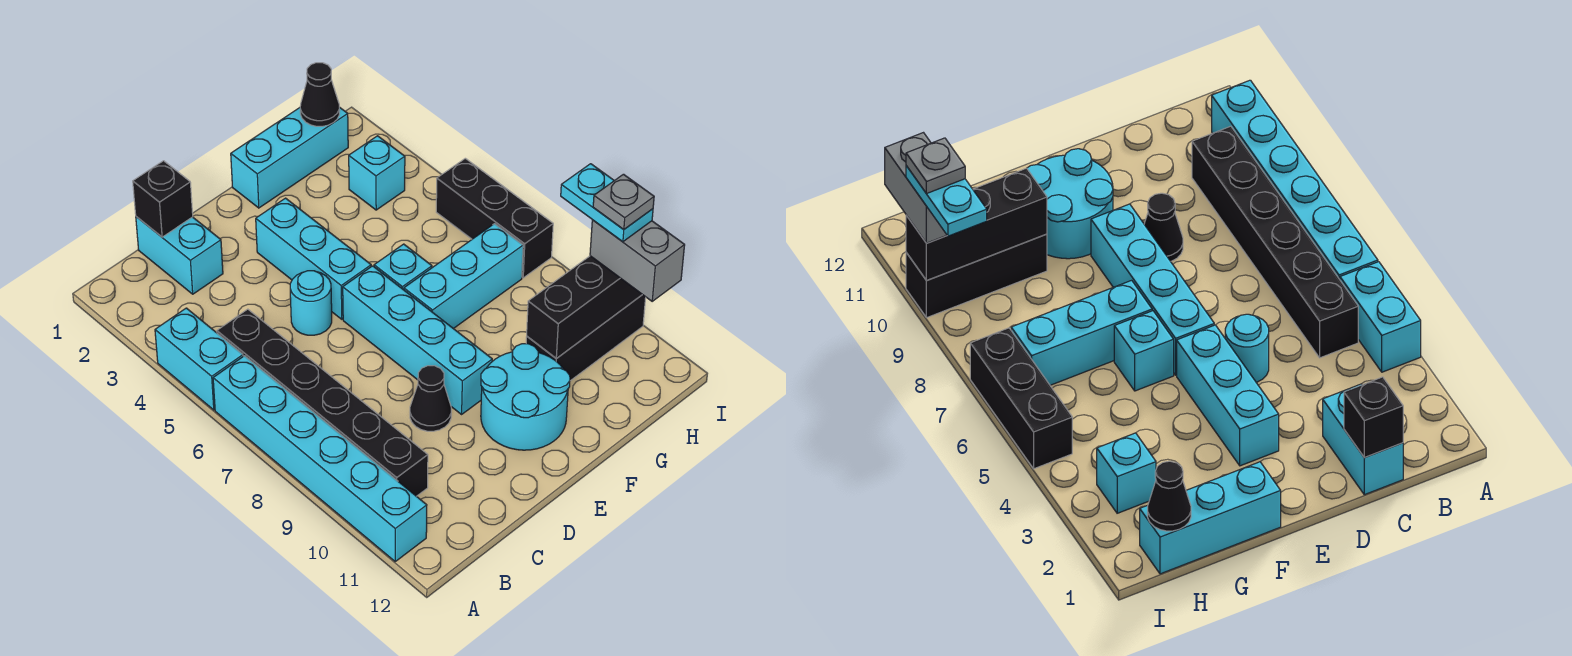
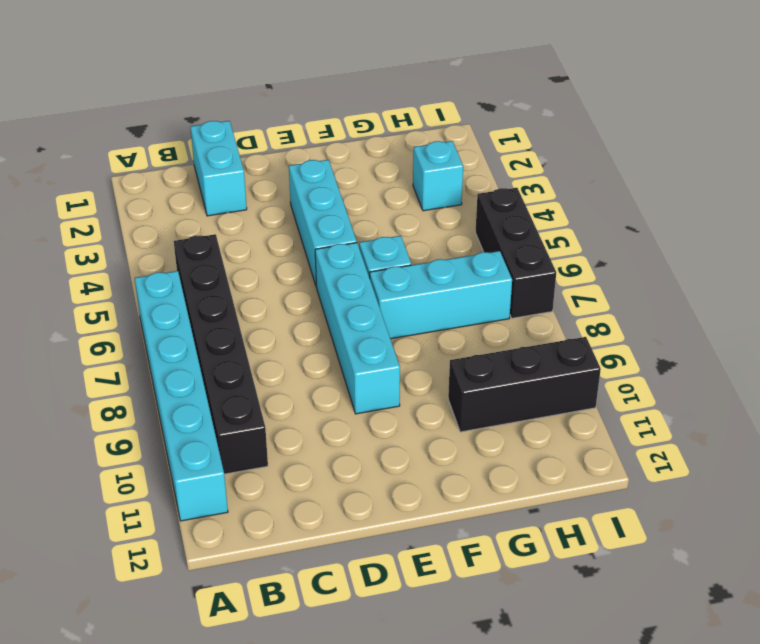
none -> cyan brick A4:A5 level 1
none -> cyan round brick D5 level 1
none -> black cone D9 level 1

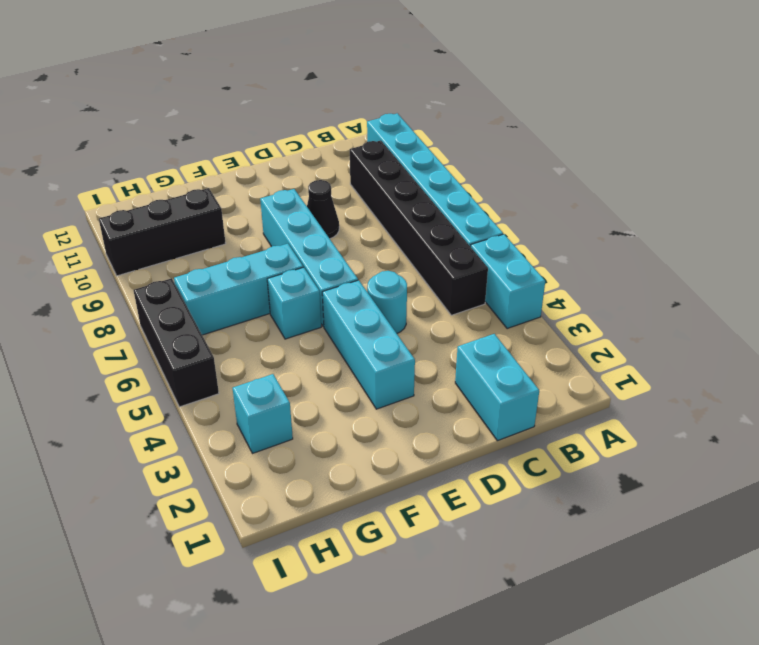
none -> cyan round brick E10:F11 level 1
none -> cyan brick F1:H1 level 1
none -> black brick C1 level 2

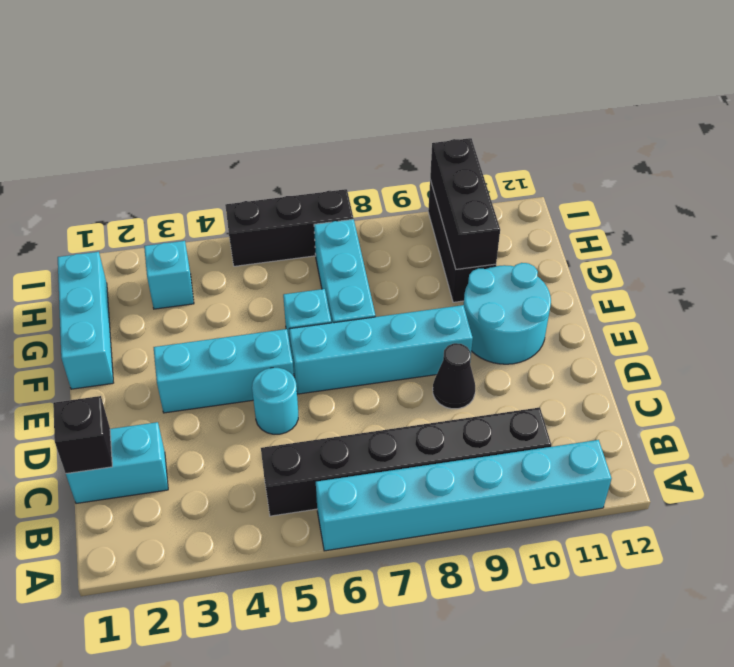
none -> cyan brick A4:A5 level 1
none -> black cone H1 level 2
none -> grey brick I10:I11 level 3

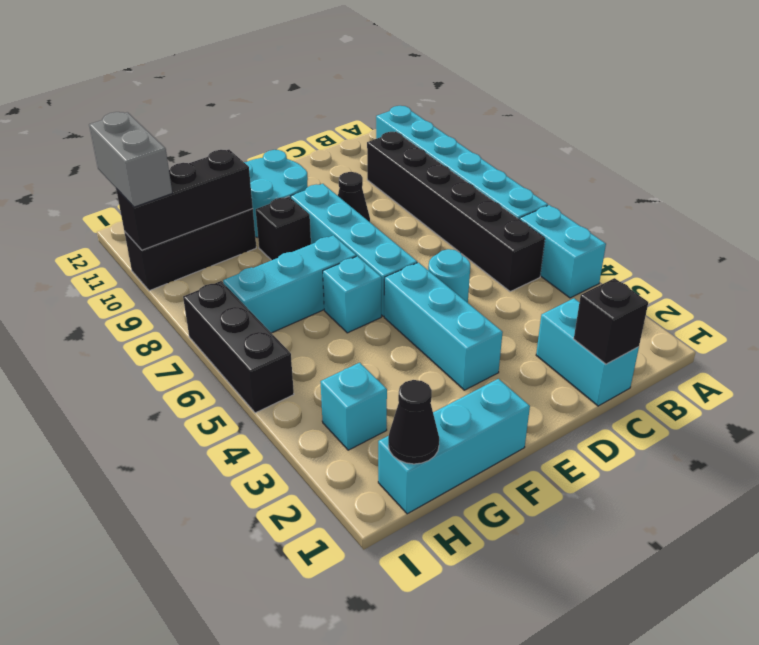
black brick F9 level 1 -> none
none -> cyan plate I9:I10 level 4
none -> grey plate I10 level 5

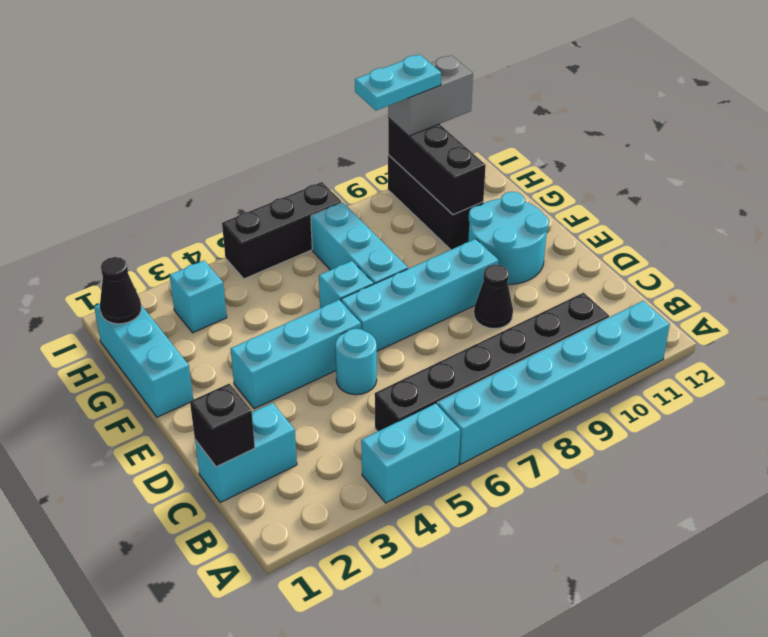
none -> grey plate I10 level 5

